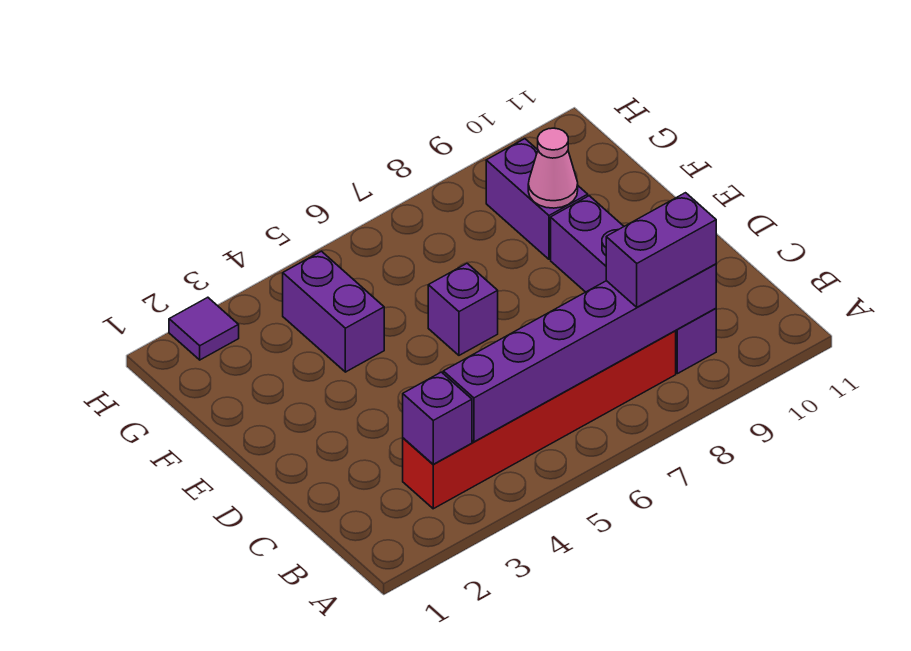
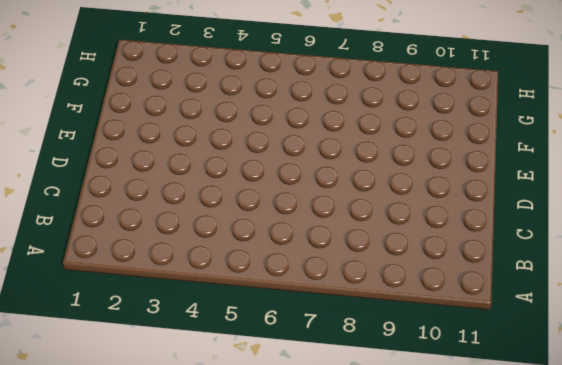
none -> red brick B3:B8 level 1
none -> purple brick B9:E9 level 1

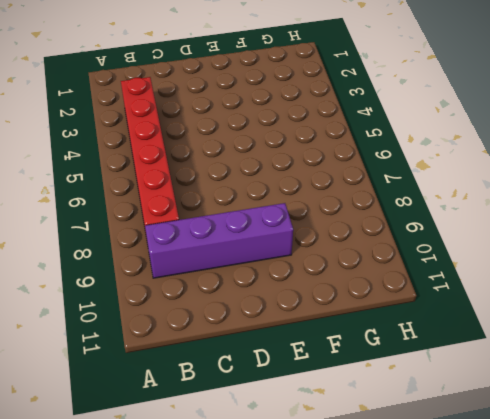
none -> purple brick E6 level 1
none -> purple brick F4:G4 level 1

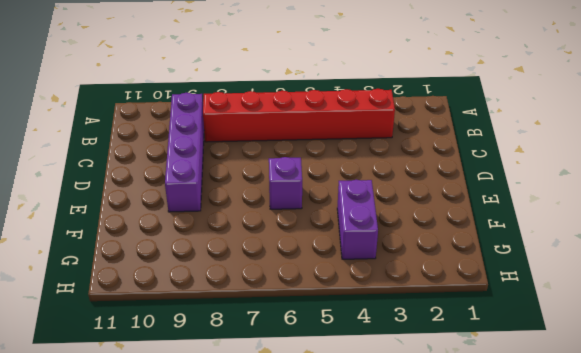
none -> purple brick F9:G9 level 1
none -> purple tile H2 level 1

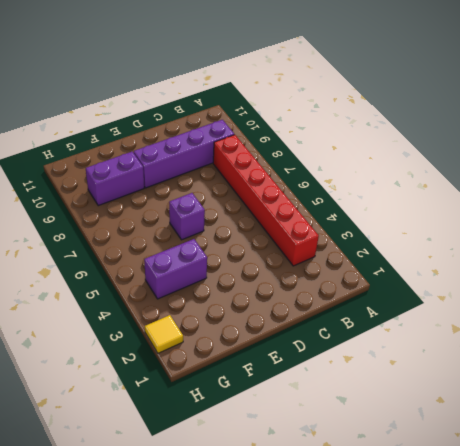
yellow tile H2 level 1 -> purple tile H2 level 1
none -> purple brick B3 level 2
none -> purple brick B4:B9 level 2

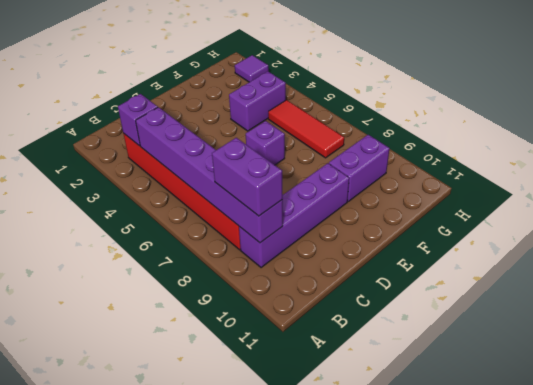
red tile G5:G7 level 1 -> none
none -> pink cone F9 level 2

